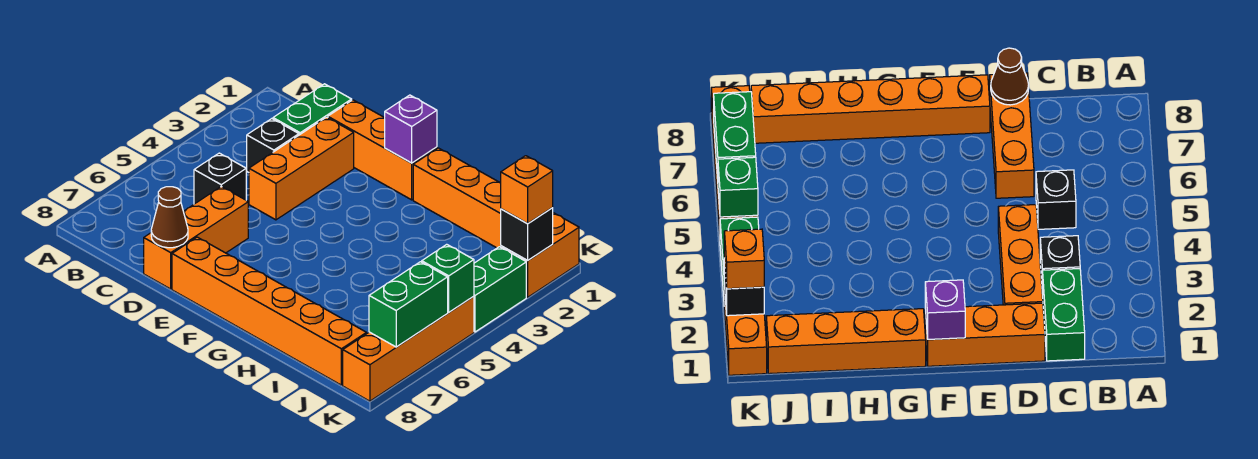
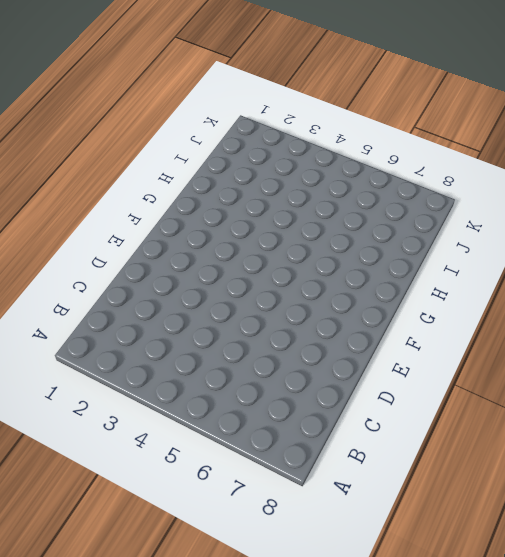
none -> green brick C1:C2 level 1
none -> black brick C3 level 1
none -> black brick C5 level 1

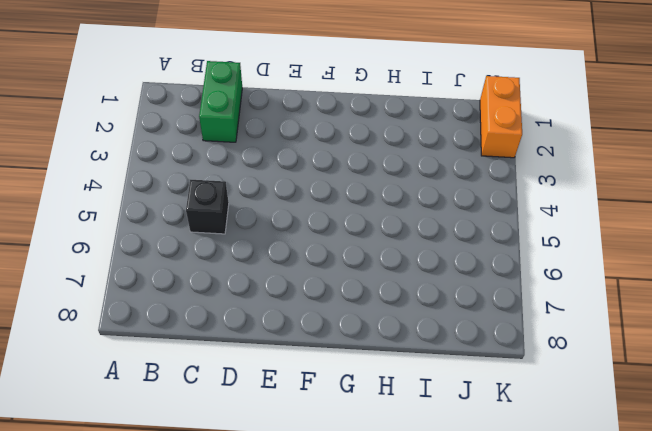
none -> black brick C3 level 1
none -> orange brick D1:F1 level 1
none -> orange brick D2:D4 level 1

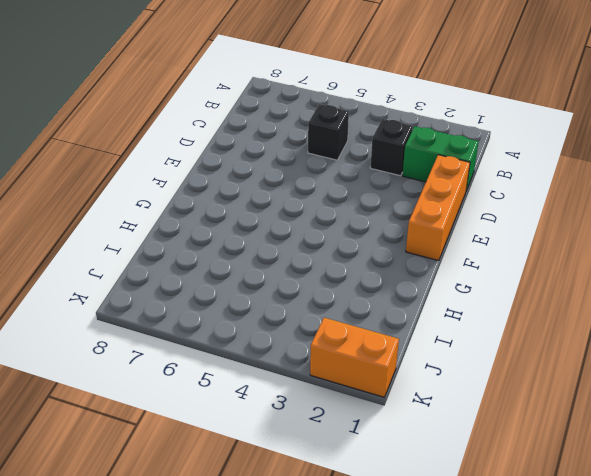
none -> orange brick D2:D4 level 1
none -> orange brick D6:D8 level 1
none -> orange brick E8:J8 level 1

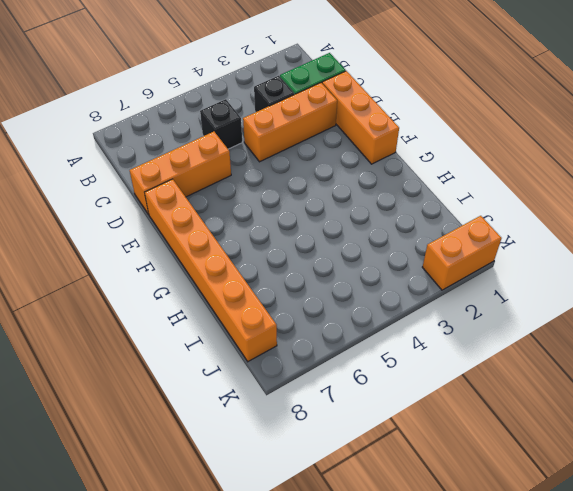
none -> orange brick G1:J1 level 1
none -> green brick K3:K4 level 1
none -> orange brick K5:K8 level 1

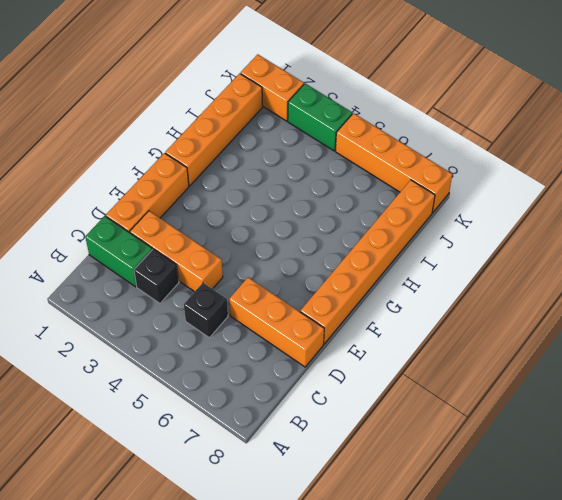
none -> brown cone D8 level 2
none -> purple brick F1 level 2
none -> black brick K2 level 2

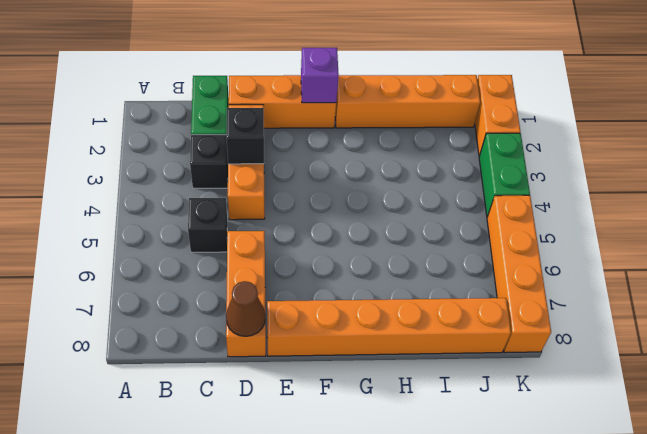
black brick D3 level 2 -> black brick K2 level 2
none -> green brick K5 level 2
none -> green brick K6:K7 level 2
none -> orange brick K2 level 3

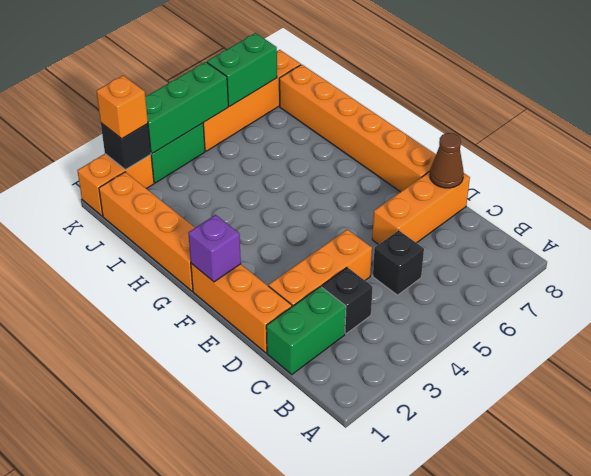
green brick K3:K5 level 2 -> green brick K5 level 2

